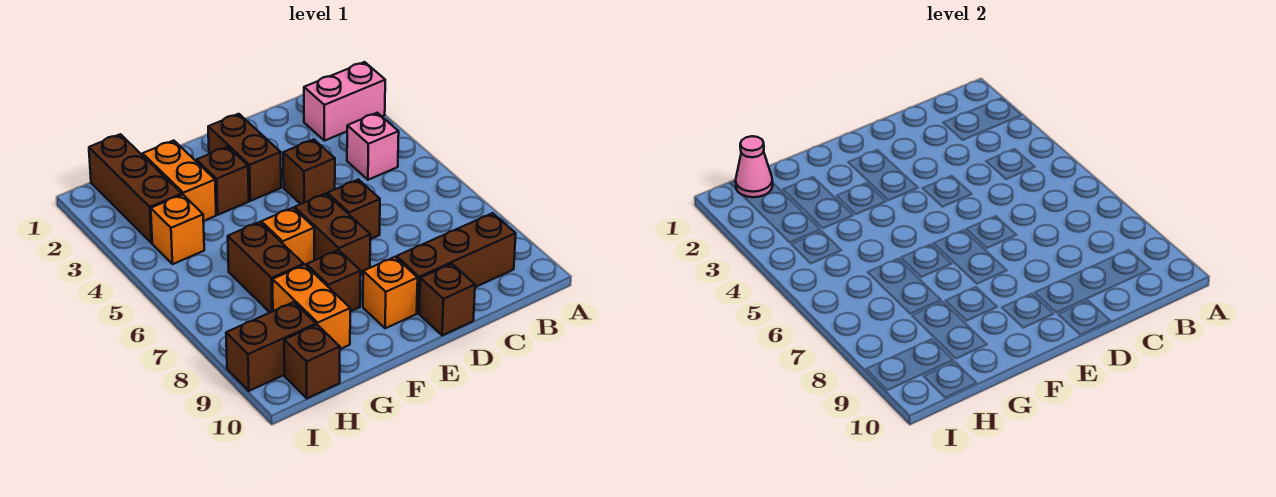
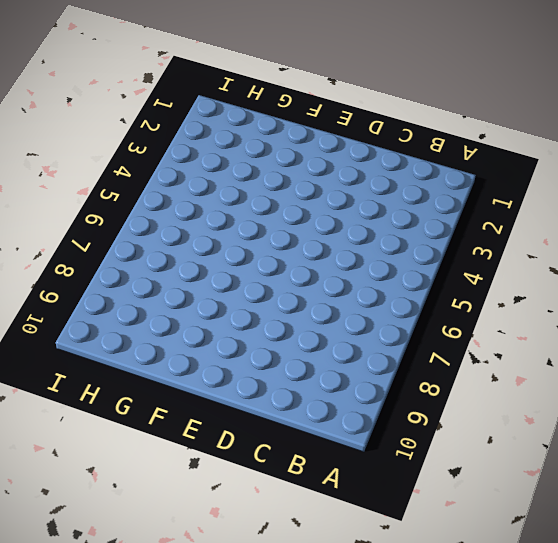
none -> pink brick A2:B2 level 1
none -> pink brick B4 level 1
none -> brown brick B9:D9 level 1

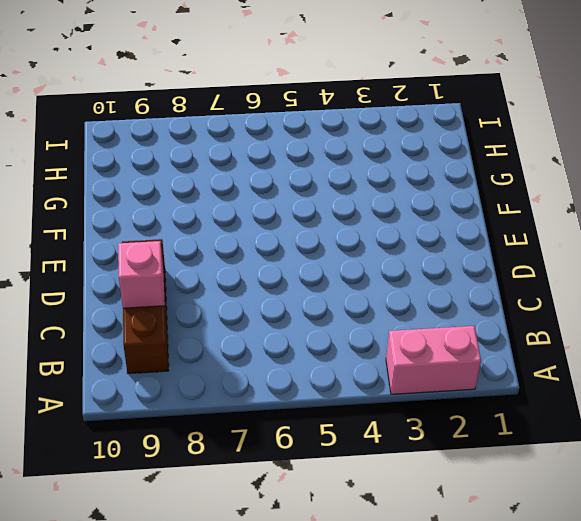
pink brick A2:A3 level 1 -> pink brick A2:B2 level 1
pink brick C9 level 2 -> pink brick B4 level 1
none -> brown brick D4 level 1
none -> brown brick D6 level 1
none -> brown brick D10 level 1

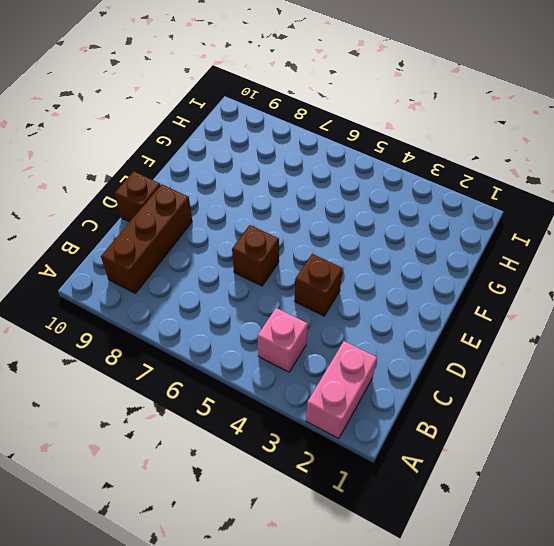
none -> brown brick E2:E3 level 1
none -> brown brick E6:E7 level 1
none -> orange brick E9 level 1

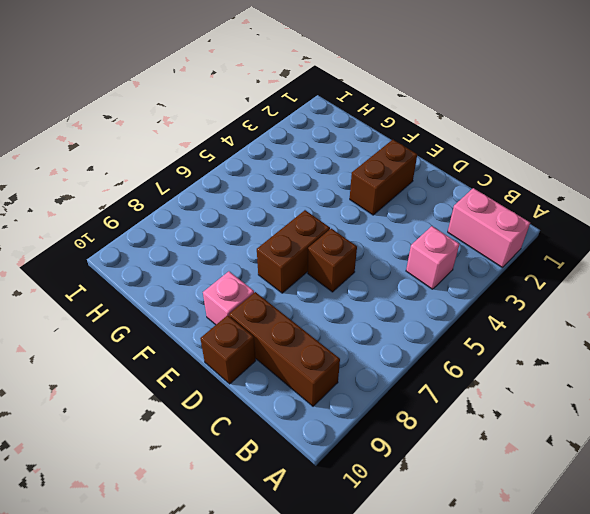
pink brick E9 level 1 -> orange brick E9 level 1
none -> brown brick D4 level 1
none -> brown brick F3 level 1
none -> orange brick F6 level 1

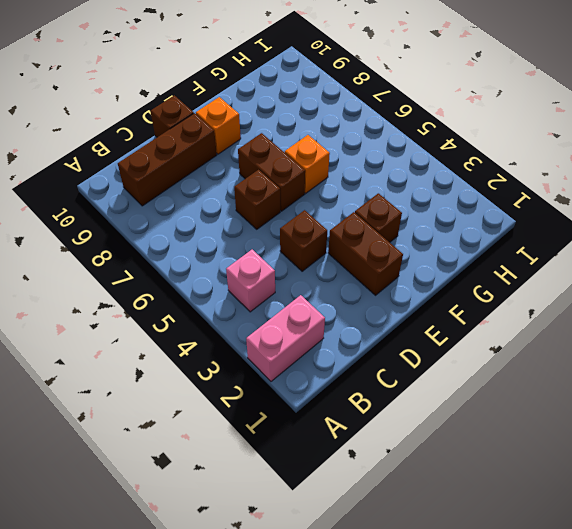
none -> brown brick F8 level 1
none -> orange brick G2:G3 level 1
none -> brown brick G6:G7 level 1

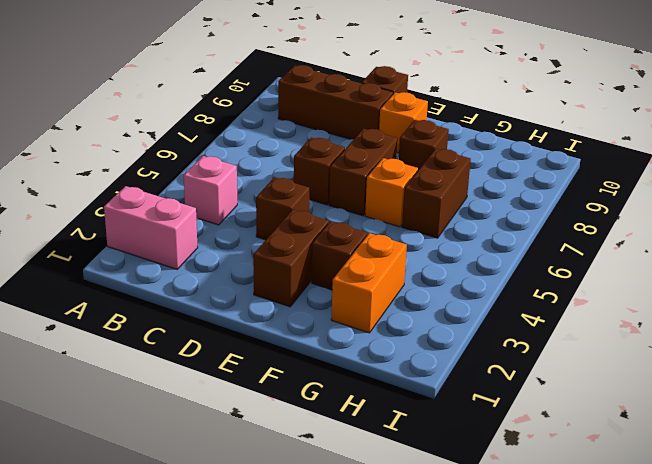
none -> orange brick G8:G9 level 1
none -> brown brick H1:H3 level 1
none -> orange brick H4 level 1

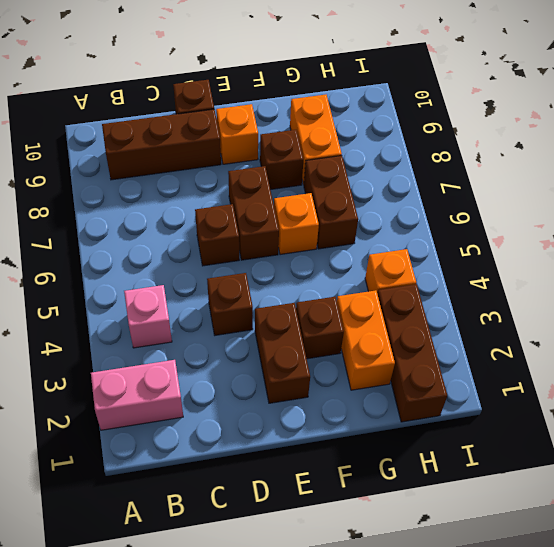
none -> brown brick H9:I9 level 1
none -> brown brick H10 level 1
none -> pink cone H1 level 2

